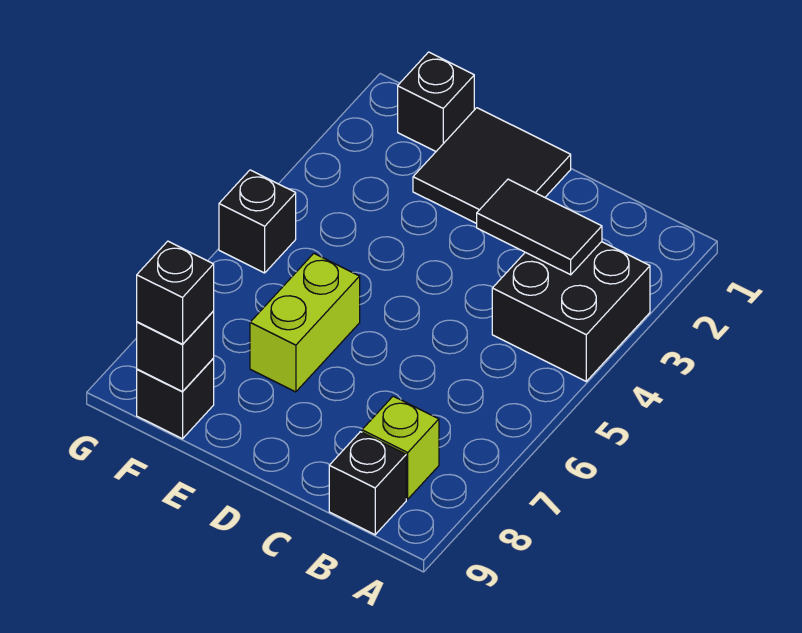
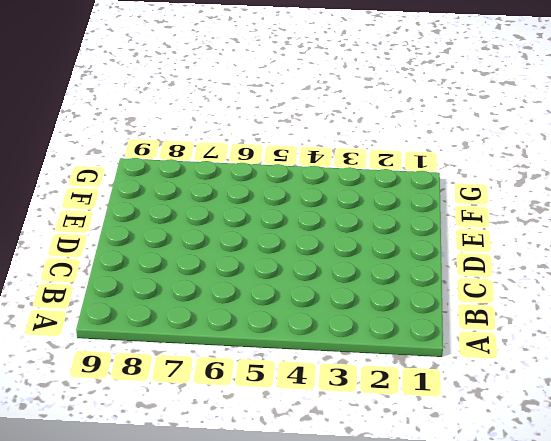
none -> black brick A3:B4 level 1
none -> lime brick B8 level 1

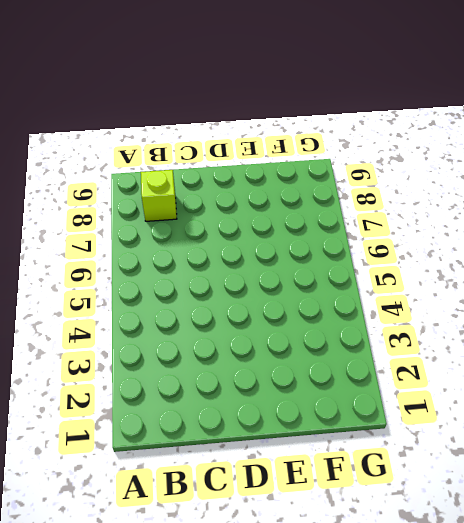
none -> black brick A3:B4 level 1
none -> black brick B9 level 1

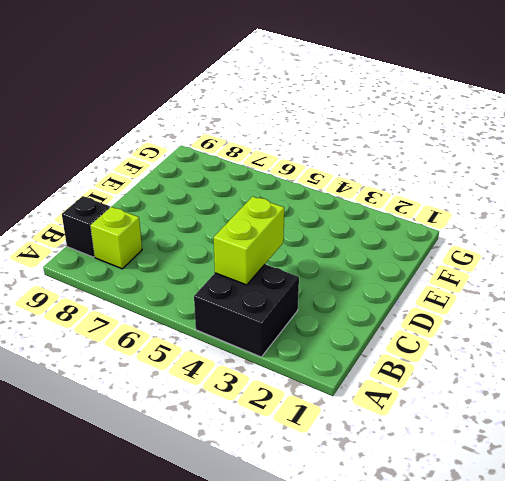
lime brick B4:C4 level 2 -> lime brick E6:E7 level 1
none -> black tile D1:E2 level 1
none -> black brick F1 level 1

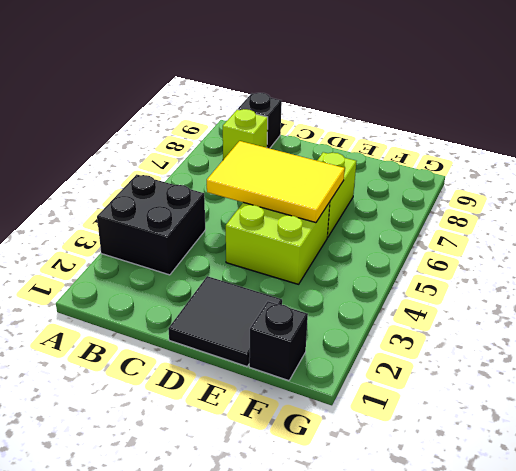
yellow tile C5:E6 level 2 -> none
lime brick D4:E5 level 1 -> none
none -> black brick F9 level 1
none -> black brick G5 level 1

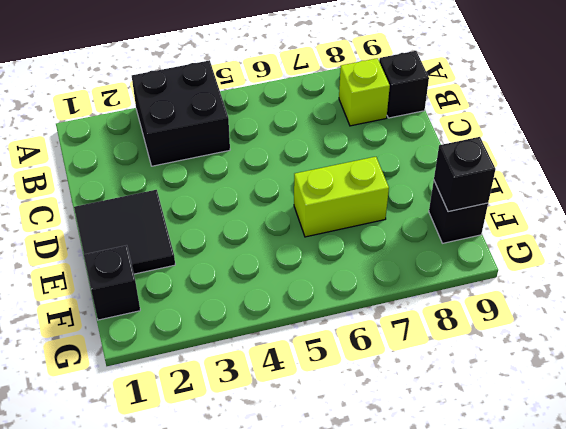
none -> black brick G5 level 1
none -> black tile B3:C3 level 2

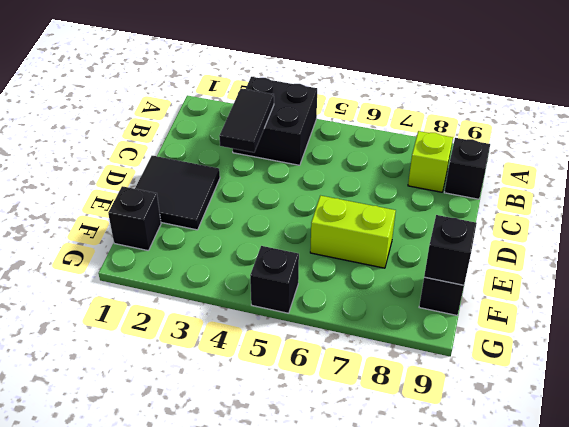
none -> black brick F9 level 3

